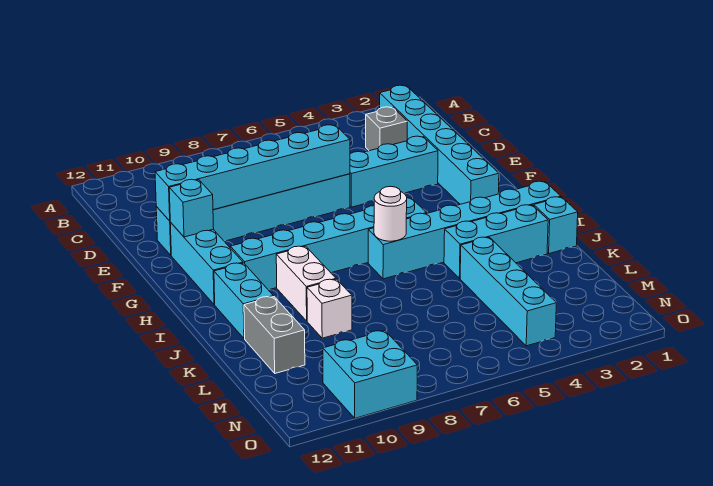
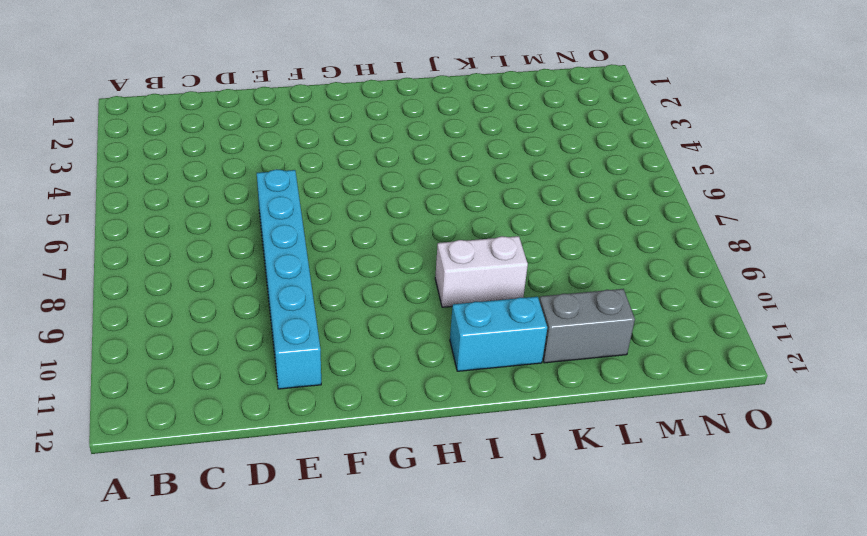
none -> cyan brick B2:G2 level 1
none -> grey brick C3 level 1
none -> cyan brick E3:E5 level 1

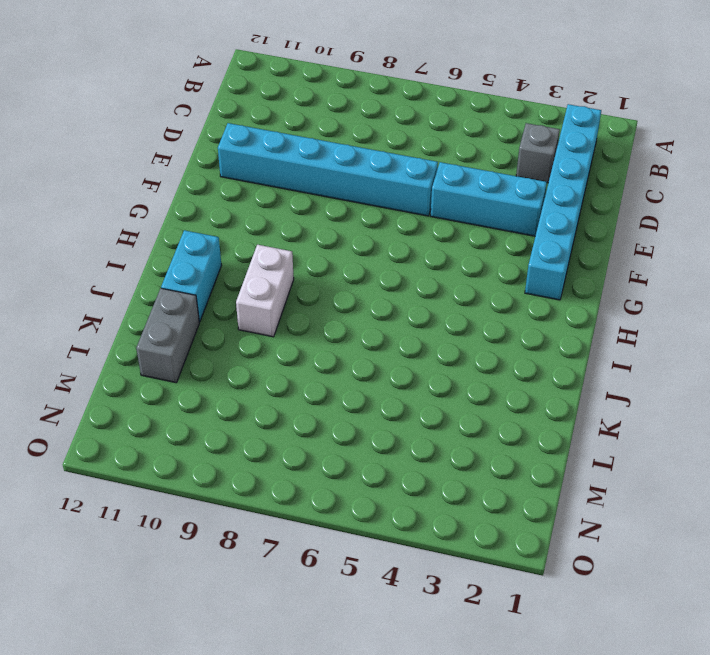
none -> cyan brick F11:H11 level 1
none -> cyan brick H5:H10 level 1
none -> cyan brick I1:I6 level 1

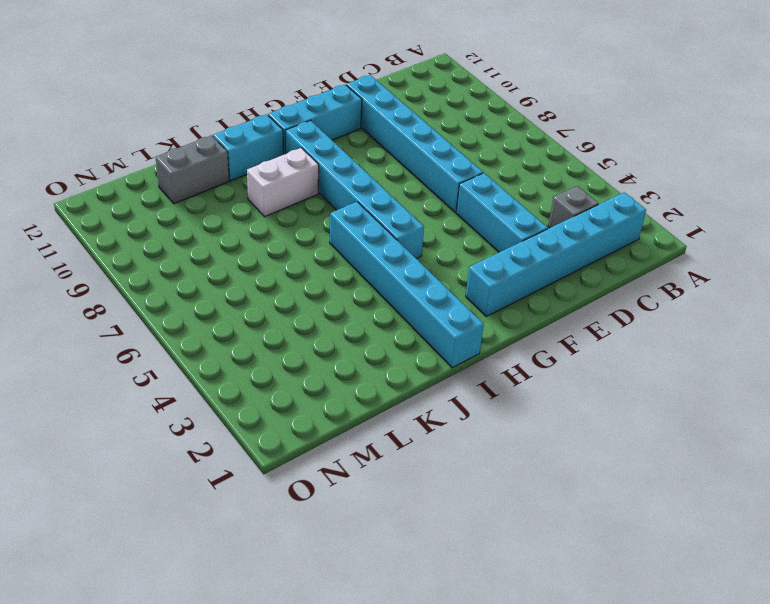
none -> cyan brick J1 level 1
none -> cyan brick J2:J4 level 1
none -> cyan brick K4:N4 level 1

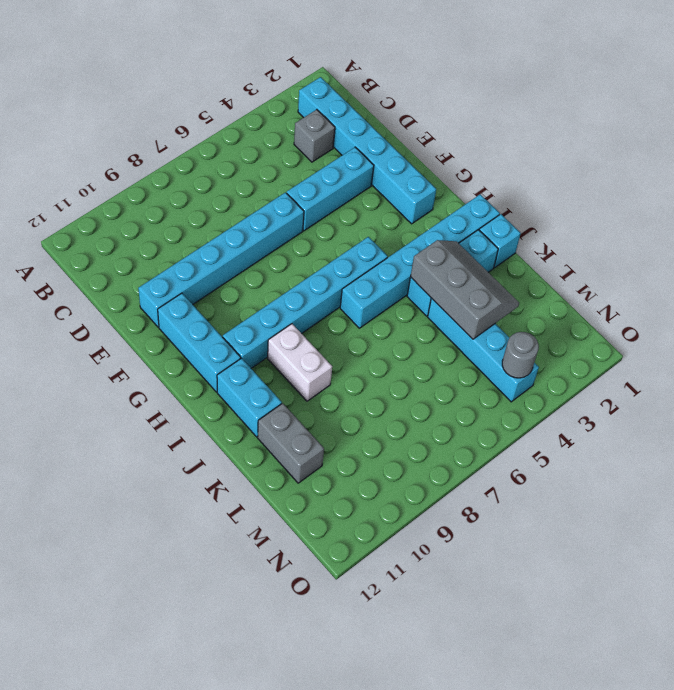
grey slope J3:L4 level 2 top 4 -> none
grey round brick N4 level 2 -> none
none -> white brick K9 level 1
none -> cyan brick N9:O10 level 1
none -> cyan brick E6:E11 level 2

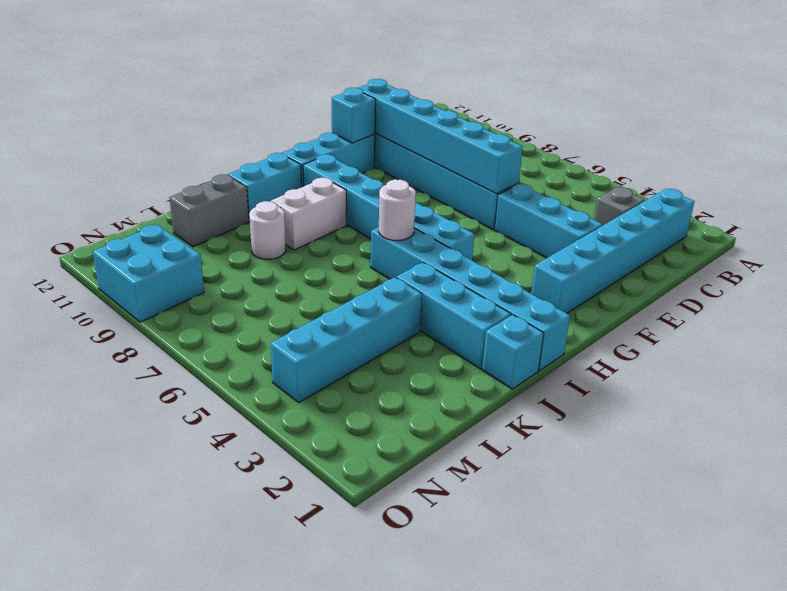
white round brick K9 level 1 -> white brick K9 level 1

